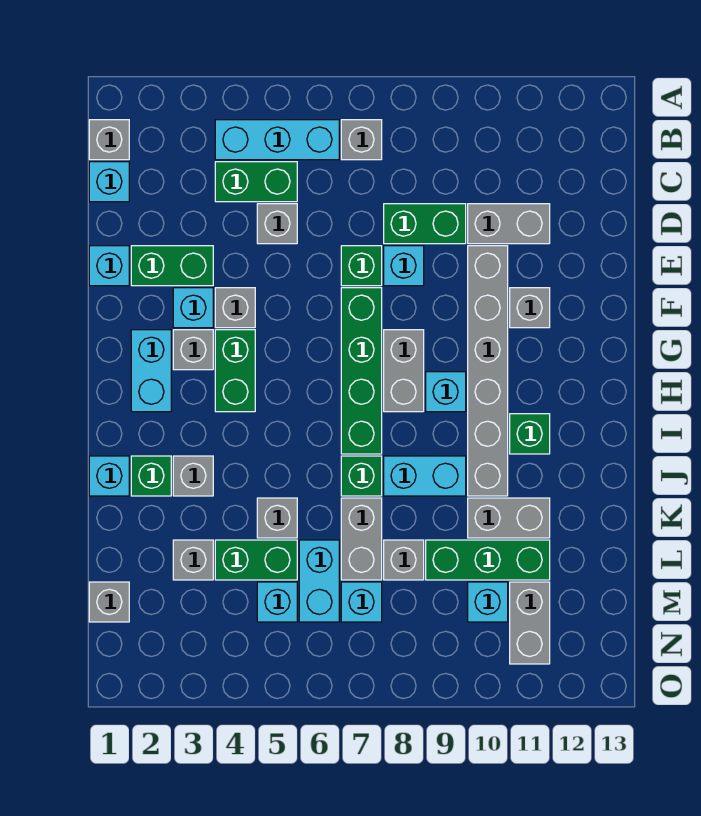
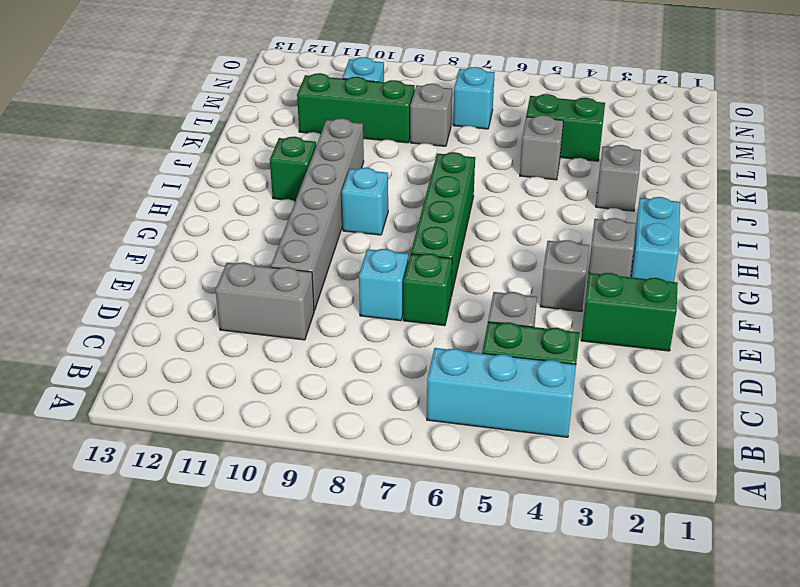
none -> grey brick B1 level 1
none -> grey brick B7 level 1
none -> cyan brick C1 level 1
none -> green brick D8:D9 level 1

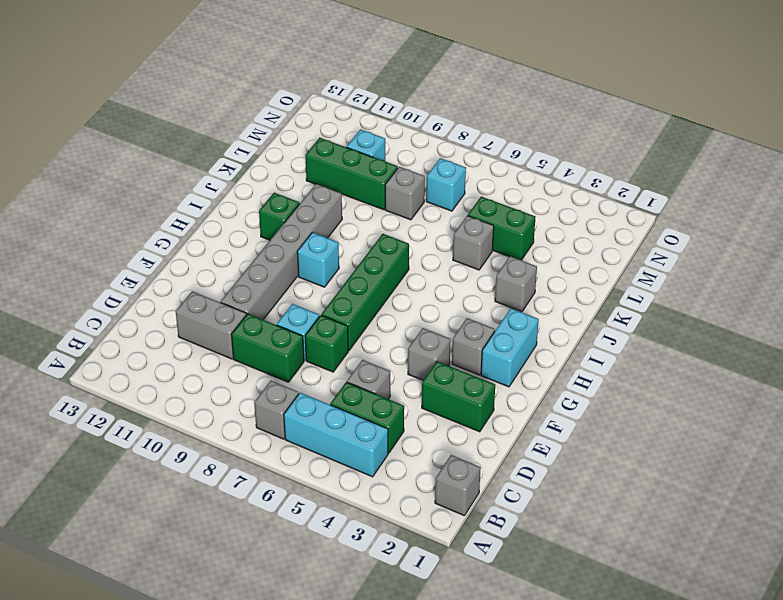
none -> cyan brick C1 level 1
none -> cyan brick E1 level 1
none -> cyan brick F3 level 1
none -> grey brick F11 level 1

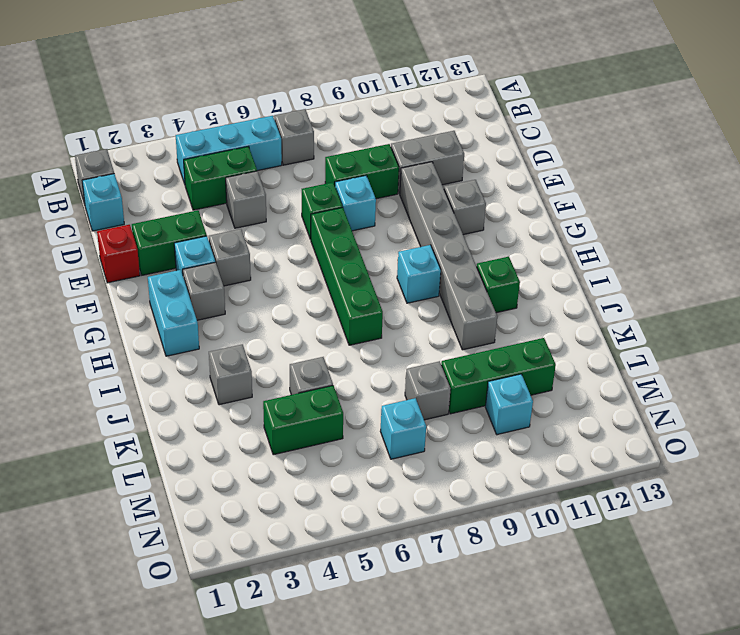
red brick E1 level 1 -> cyan brick E1 level 1
none -> green brick G4:H4 level 1
none -> grey brick G8:H8 level 1
none -> cyan brick J1 level 1
none -> green brick J2 level 1

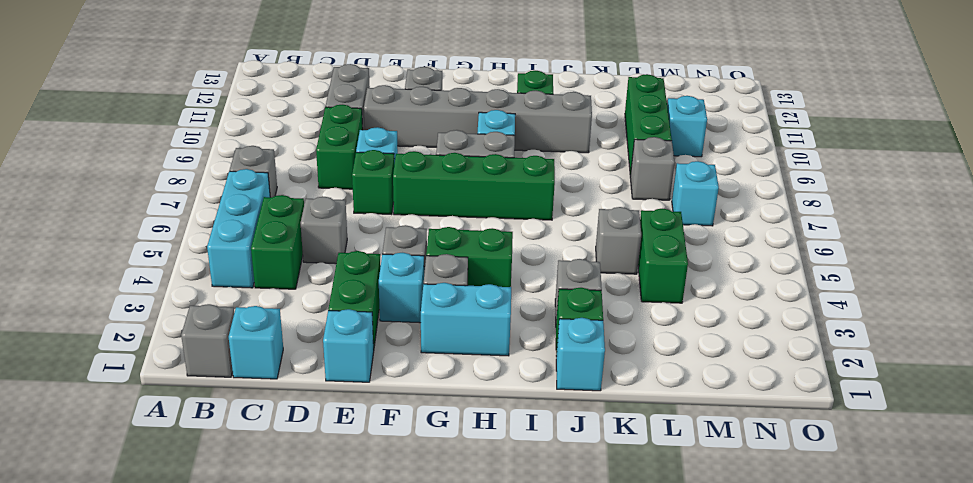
none -> green brick J7 level 1
none -> cyan brick J8:J9 level 1
none -> grey brick K7:L7 level 1
none -> grey brick K10:K11 level 1

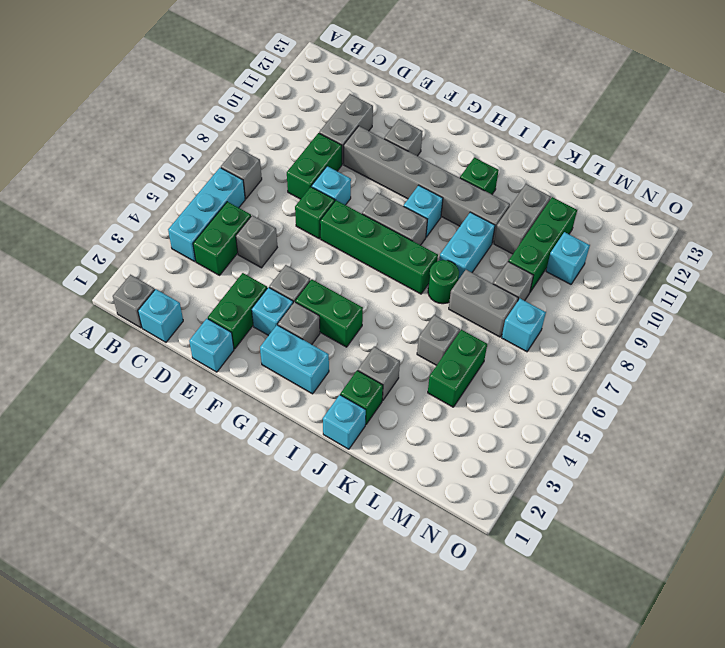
green round brick J7 level 1 -> green brick J7 level 1
none -> grey brick L3 level 1
none -> cyan brick L6:M6 level 1
none -> grey brick M1 level 1
none -> cyan brick M5 level 1

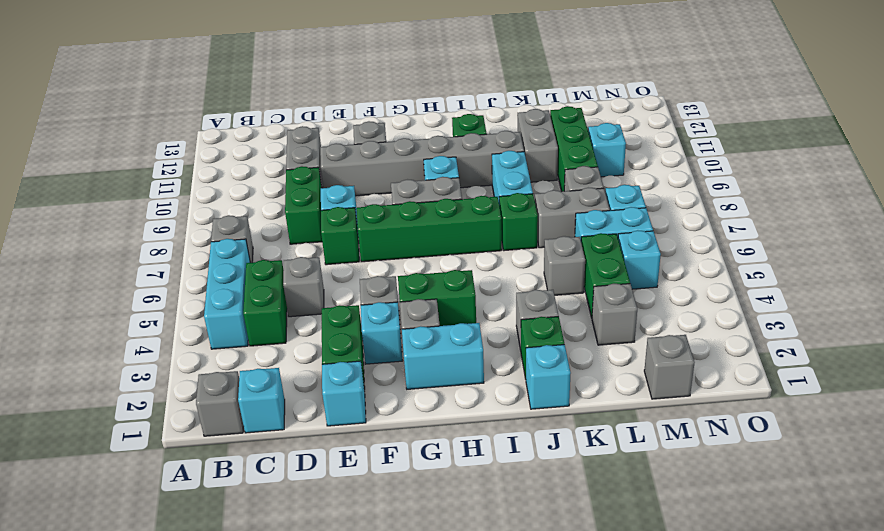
none -> grey brick M11:N11 level 1

